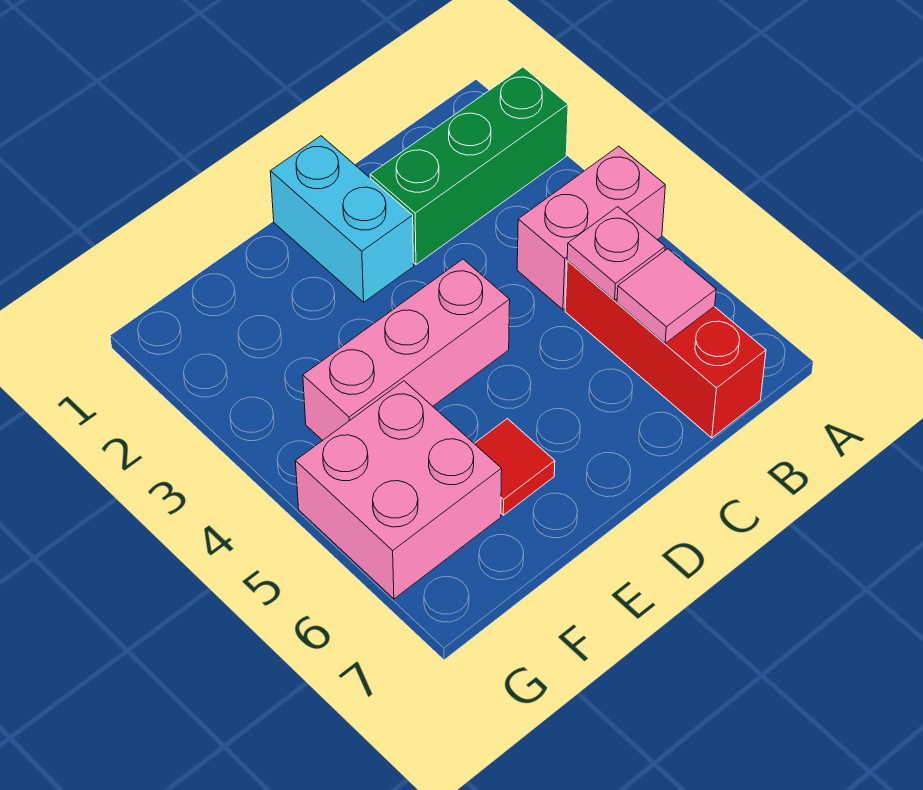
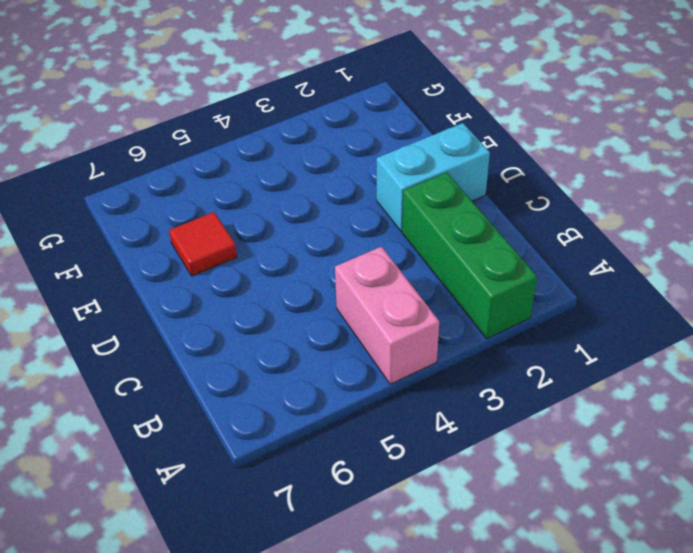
none -> red brick B5:B7 level 1
none -> pink brick D4:F4 level 1

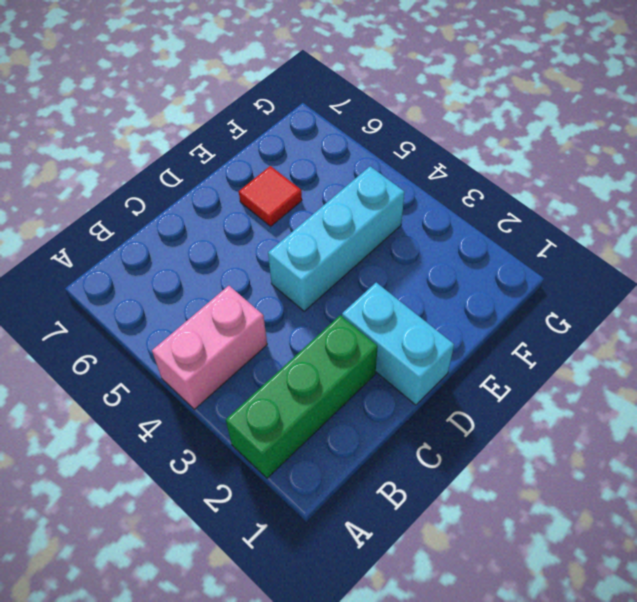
cyan brick D4:F4 level 1 -> pink brick D4:F4 level 1
none -> red brick B5:B7 level 1
none -> pink brick F5:G6 level 1

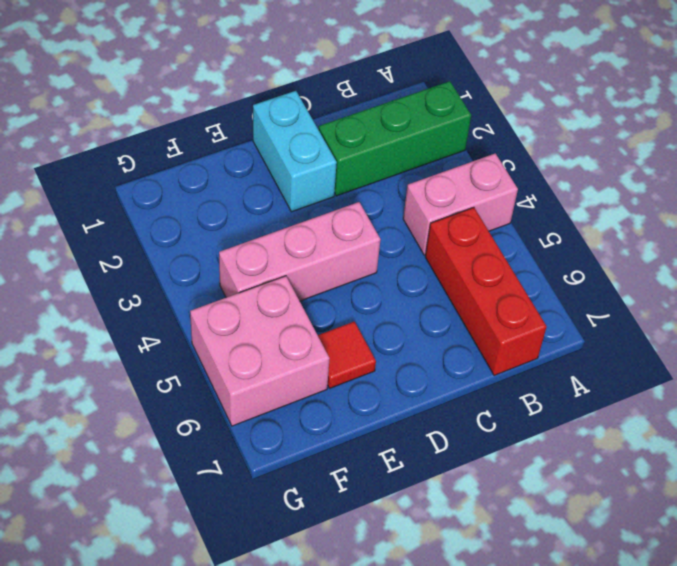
none -> pink plate B5 level 2
none -> pink tile B6 level 2

